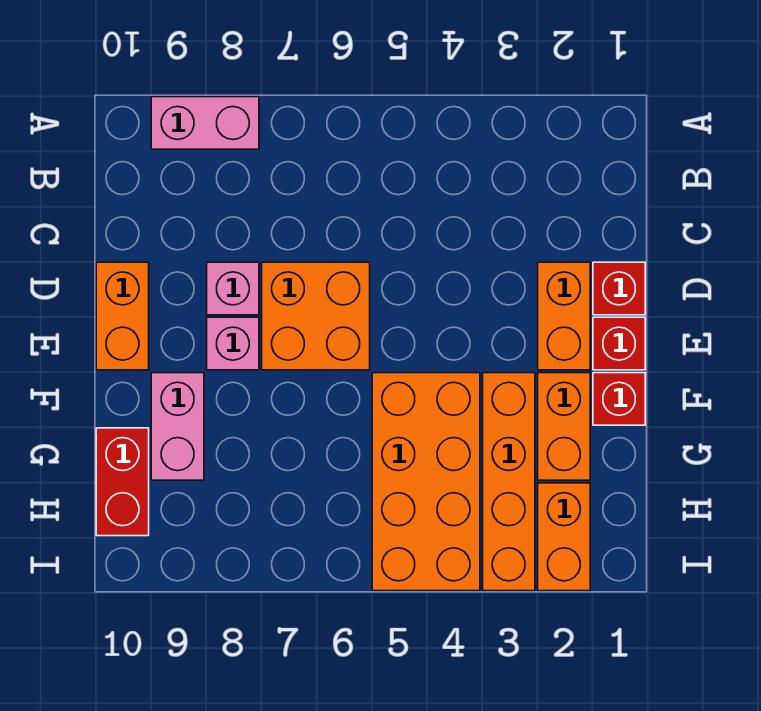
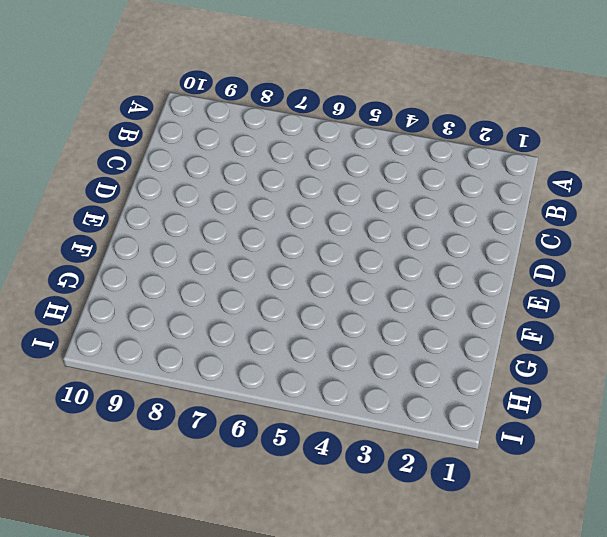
none -> pink brick A8:A9 level 1
none -> red brick D1 level 1
none -> orange brick D2:E2 level 1

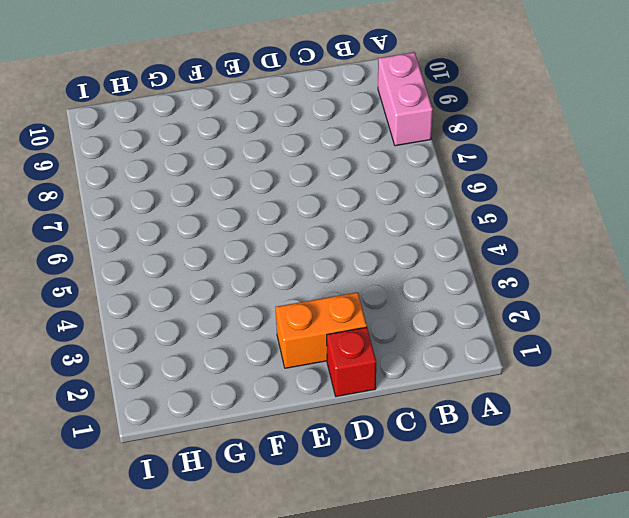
none -> orange brick D6:E7 level 1
none -> pink brick D8 level 1
none -> orange brick D10:E10 level 1

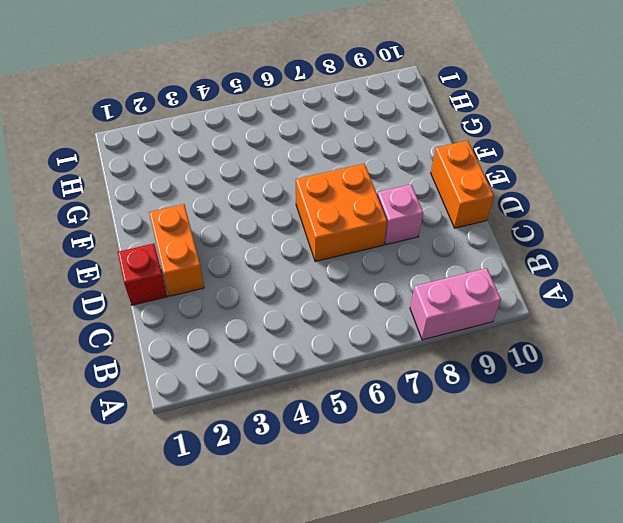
none -> red brick E1 level 1
none -> pink brick E8 level 1
none -> red brick F1 level 1

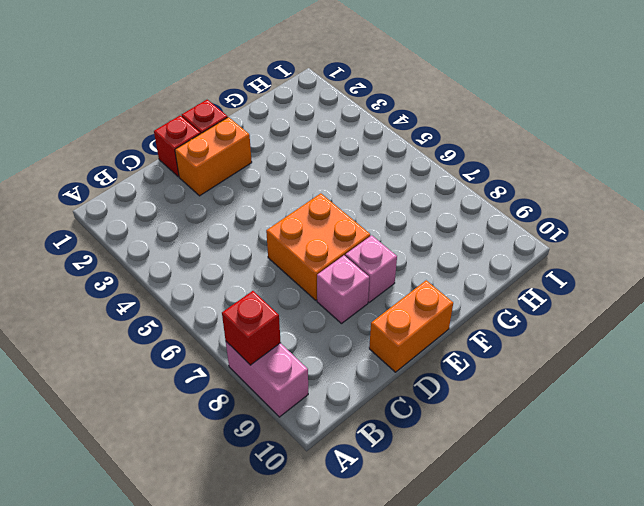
red brick A8 level 2 -> red brick F1 level 1
none -> orange brick F2:G2 level 1
none -> orange brick F3:I3 level 1
none -> orange brick F4:I5 level 1

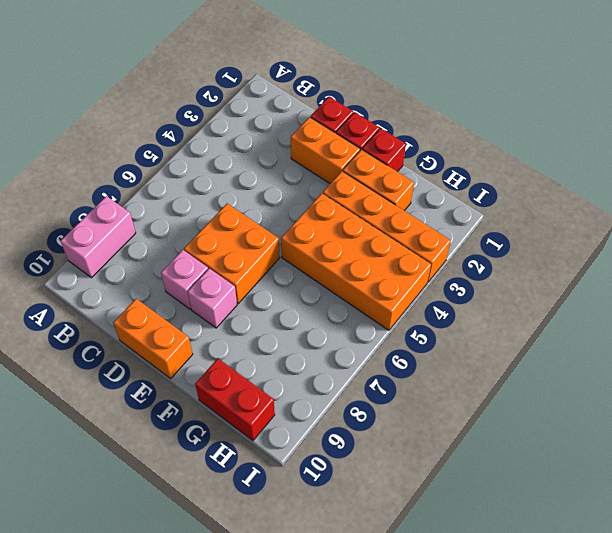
none -> pink brick F9:G9 level 1
none -> orange brick H2:I2 level 1

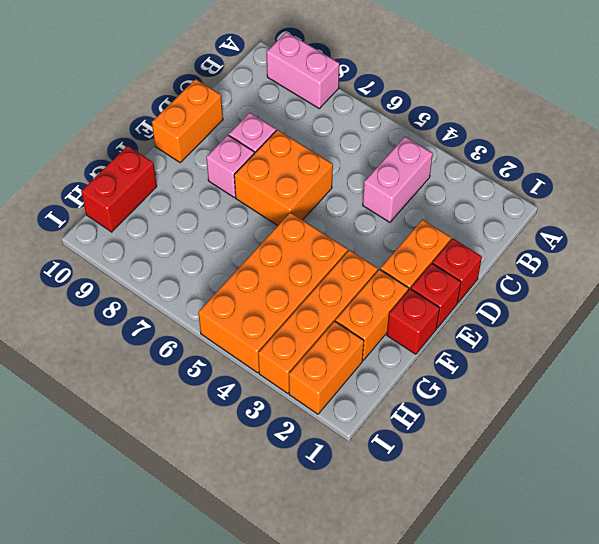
pink brick B4:C4 level 1 -> pink brick F9:G9 level 1

